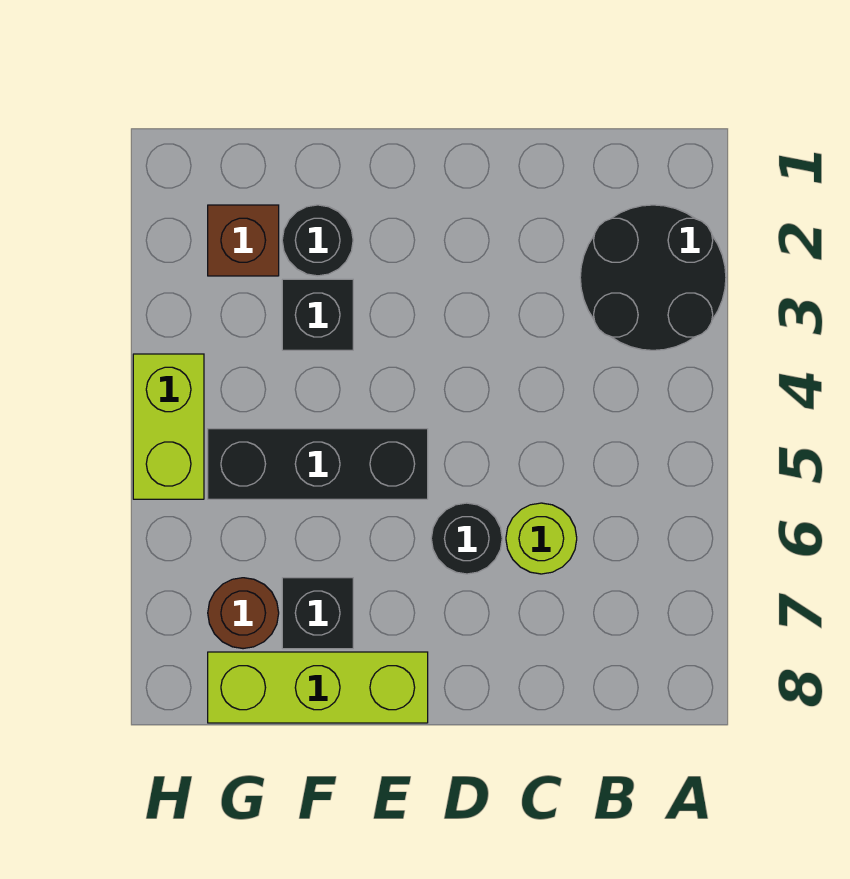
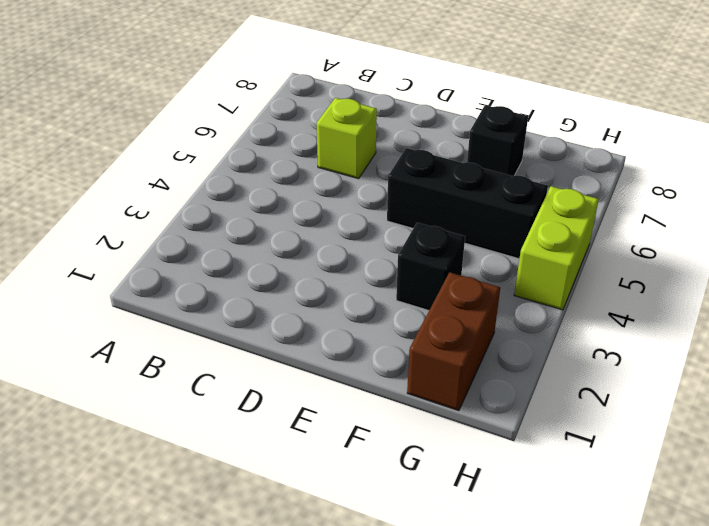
lime brick C6 level 1 -> lime round brick C6 level 1
brown brick G1:G2 level 1 -> brown brick G2 level 1
none -> black round brick A2:B3 level 1
none -> black round brick D6 level 1

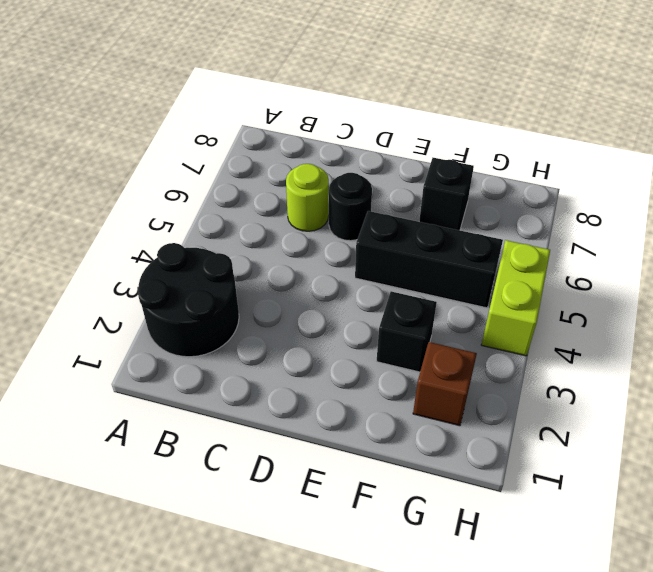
none -> lime brick E8:G8 level 1
none -> black round brick F2 level 1

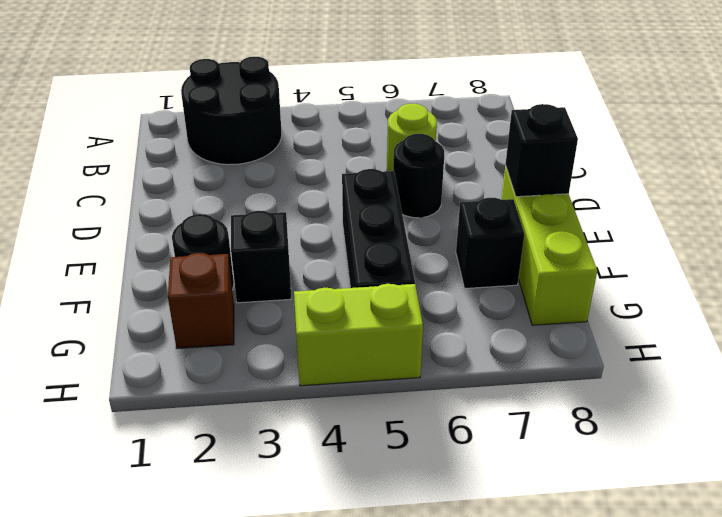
black brick E8 level 2 -> none
none -> brown round brick G7 level 1

